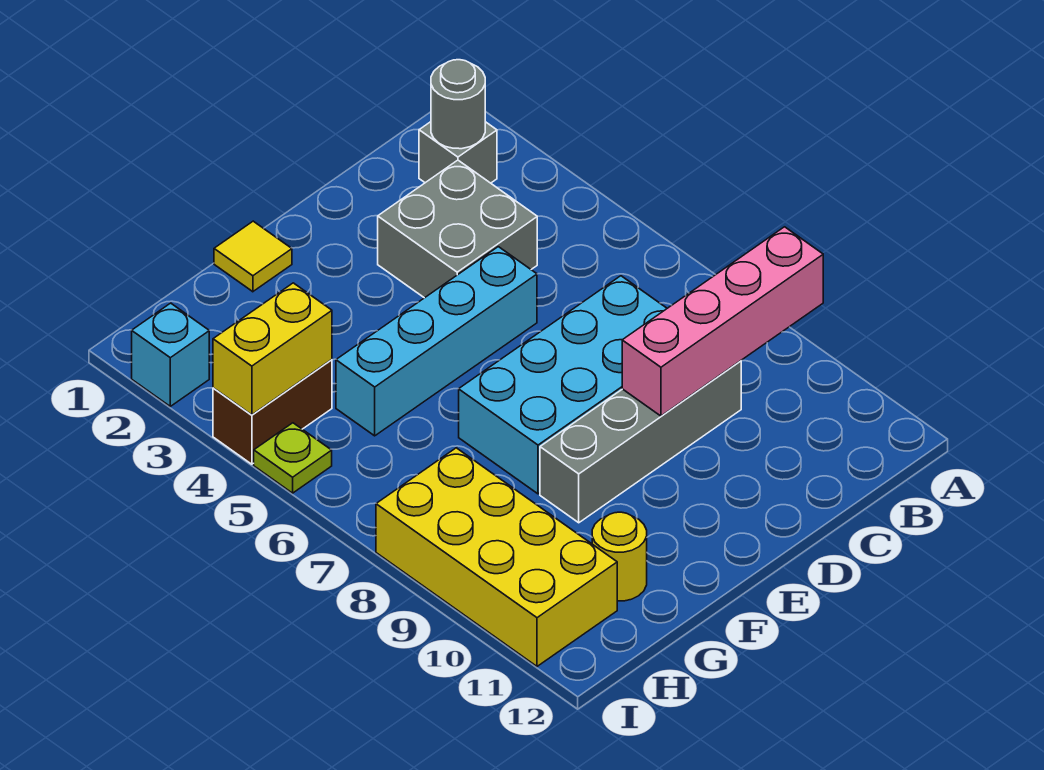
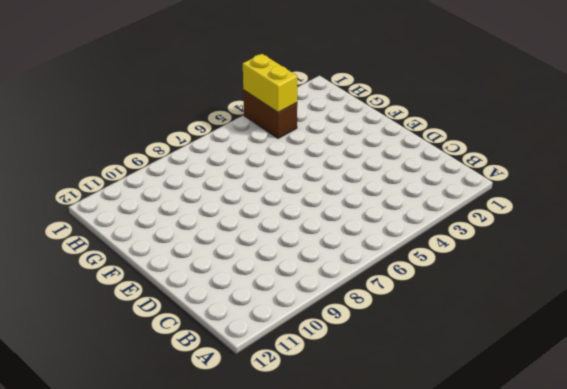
none -> grey brick B2 level 1
none -> grey brick C3:D4 level 1
none -> cyan brick C7:F8 level 1

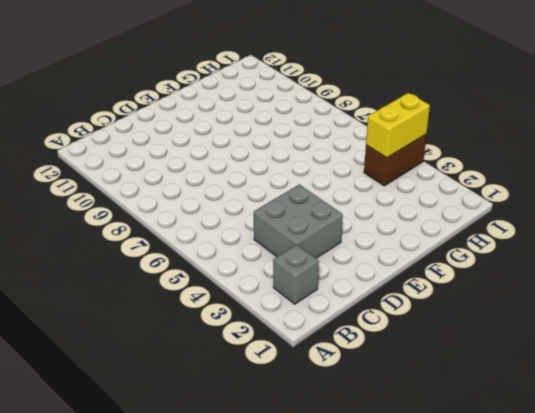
none -> cyan brick C7:F8 level 1
none -> grey brick C9:F9 level 1
none -> cyan brick D5:G5 level 1

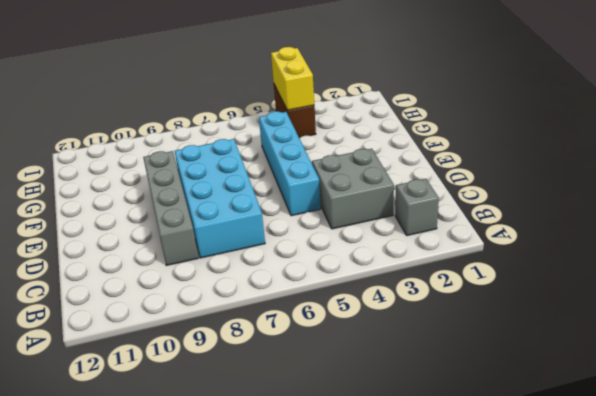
none -> yellow tile F1 level 1
none -> yellow round brick G11 level 1
none -> yellow brick H8:I11 level 1

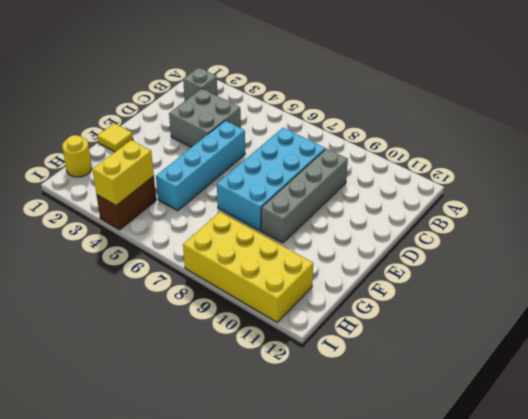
yellow round brick H1 level 1 -> yellow round brick G11 level 1
none -> cyan brick I2 level 1
none -> lime plate I5 level 1
none -> pink brick A9:D9 level 2

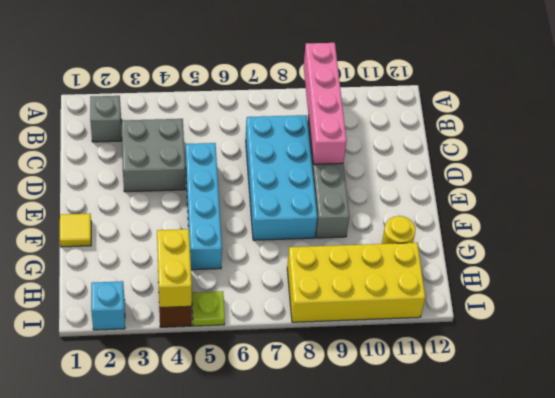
none -> grey round brick B2 level 2

